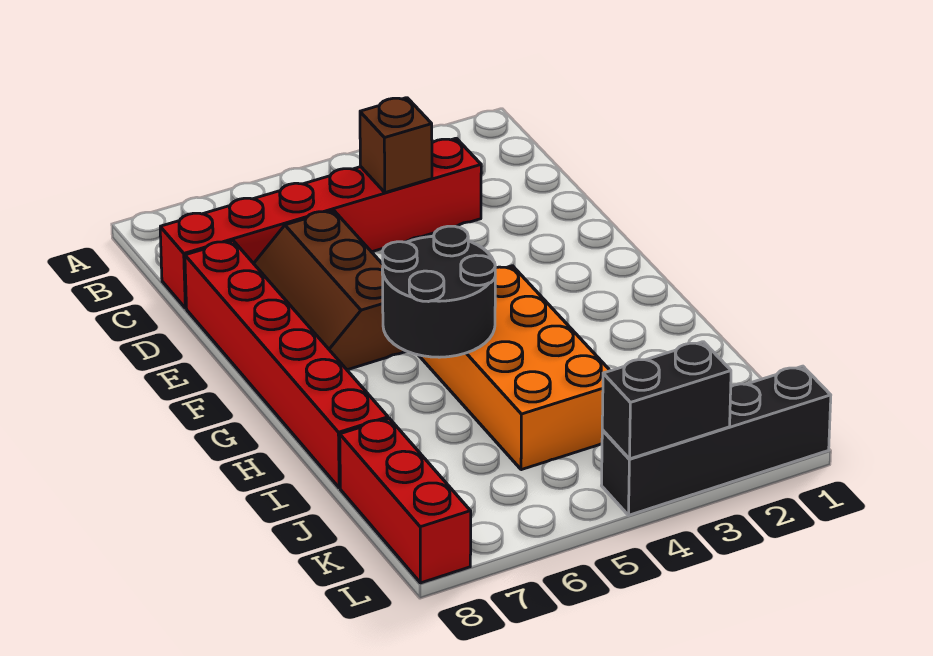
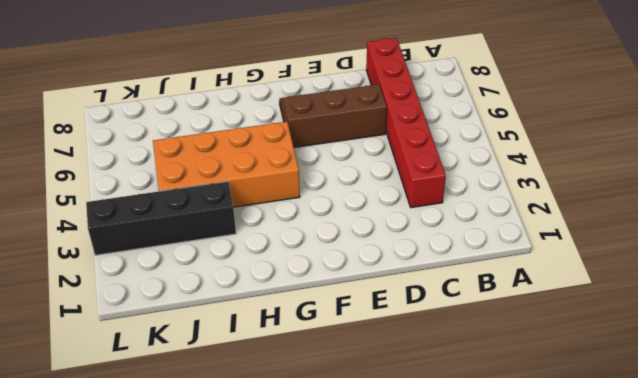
black brick I3:L3 level 1 -> black brick L1:L4 level 1
none -> red brick D8:I8 level 1
none -> red brick J8:L8 level 1

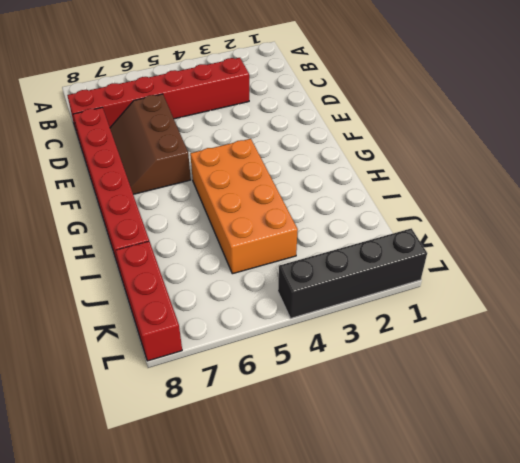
none -> brown brick C4 level 2
none -> black round brick G5:H6 level 2

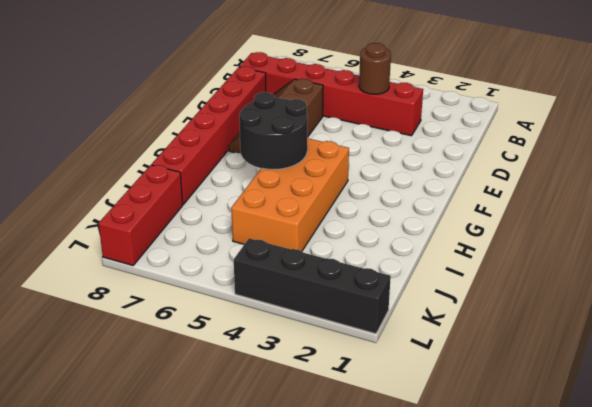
brown round brick C4 level 2 -> brown brick C4 level 2
none -> black brick L3:L4 level 2

